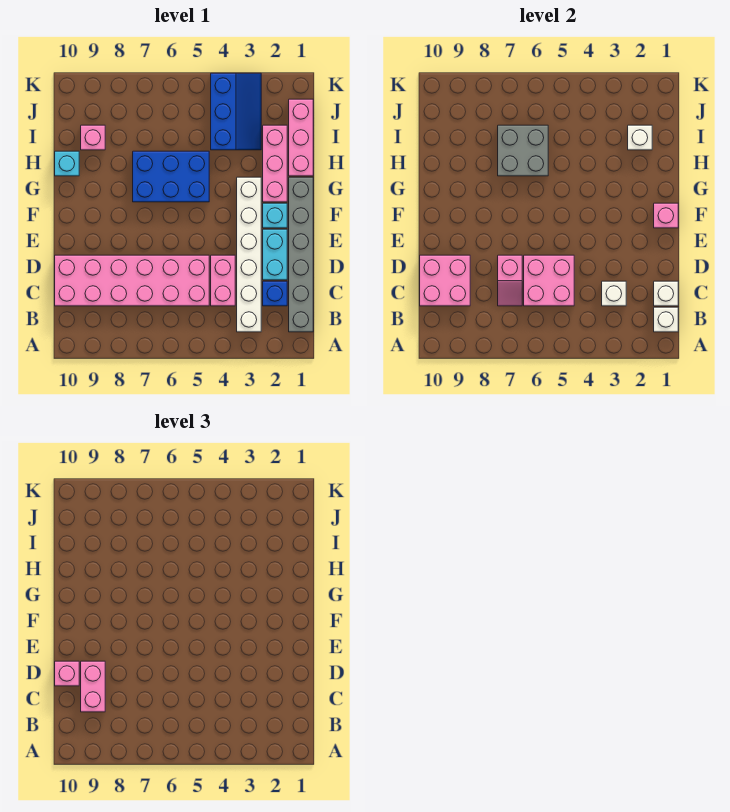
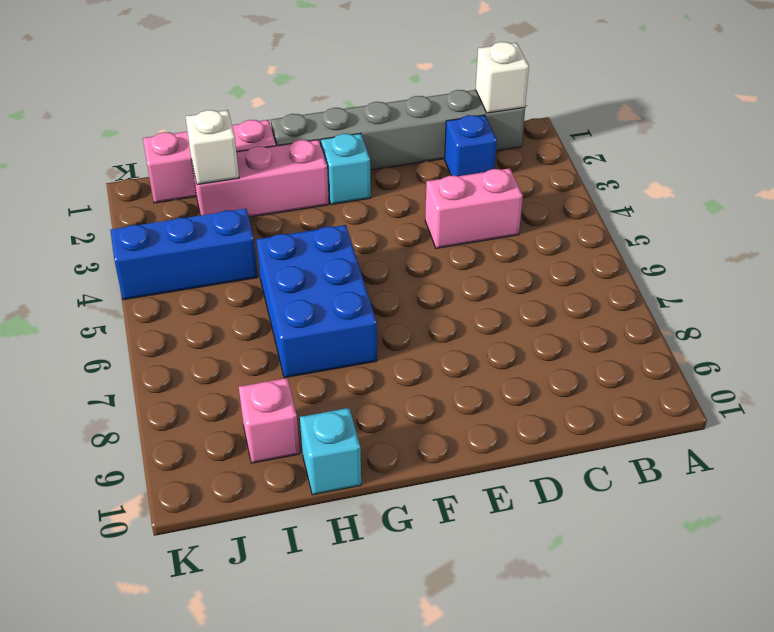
none -> white brick B3:G3 level 1
none -> pink brick C5:D10 level 1
none -> cyan brick D2:E2 level 1

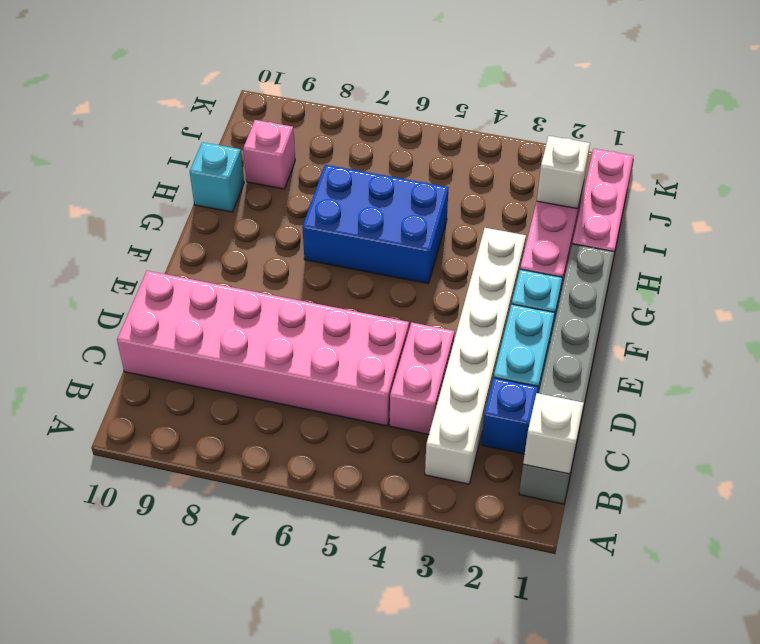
none -> blue slope I3:K4 level 1 top 4
none -> white brick C1 level 2
none -> white brick C3 level 2

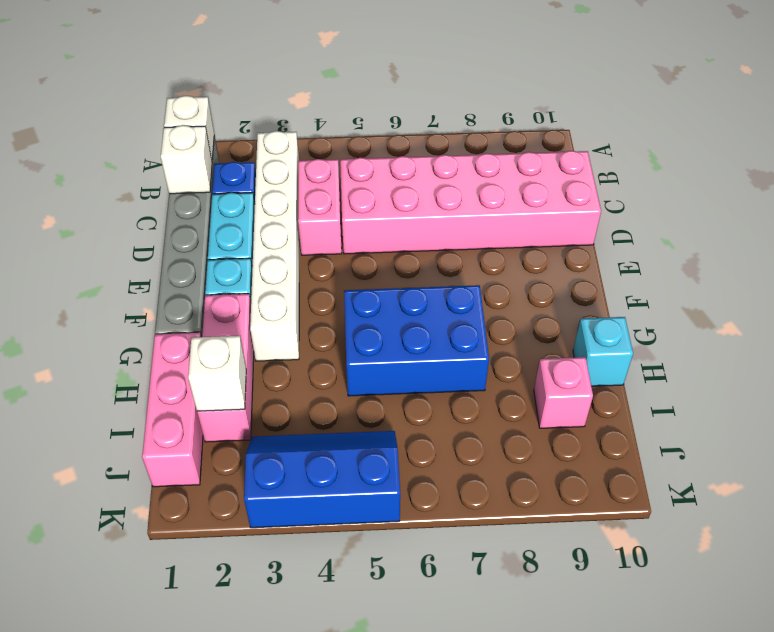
blue slope J3:K5 level 1 top K -> blue slope I3:K4 level 1 top 4
none -> white brick C3 level 2
none -> pink brick C5:D6 level 2
none -> pink slope C7:D7 level 2 top D

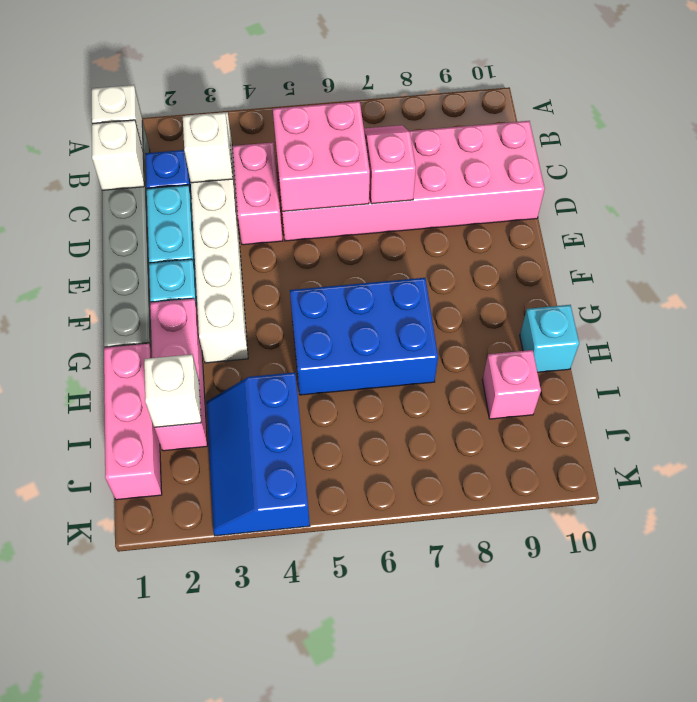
none -> pink brick C9:D10 level 2
none -> pink brick F1 level 2
none -> grey brick H6:I7 level 2

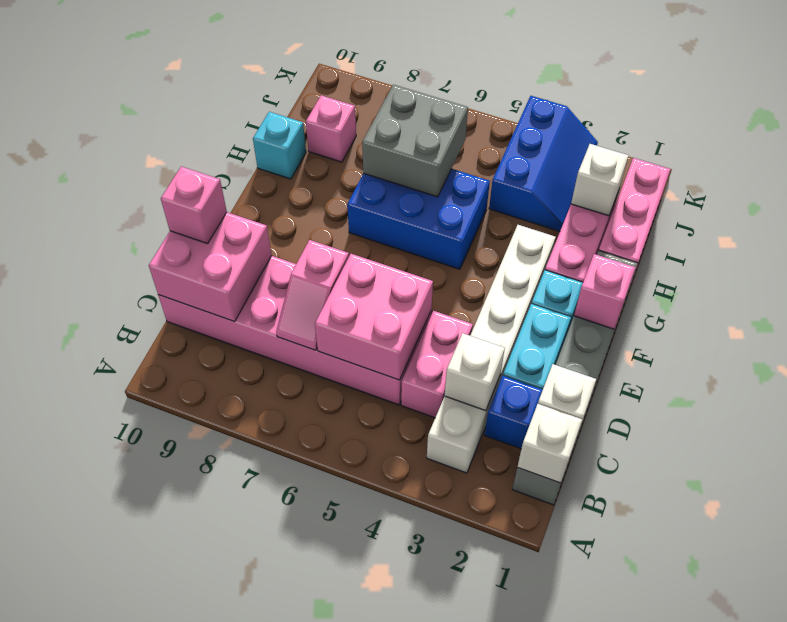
none -> pink brick C9:D9 level 3

